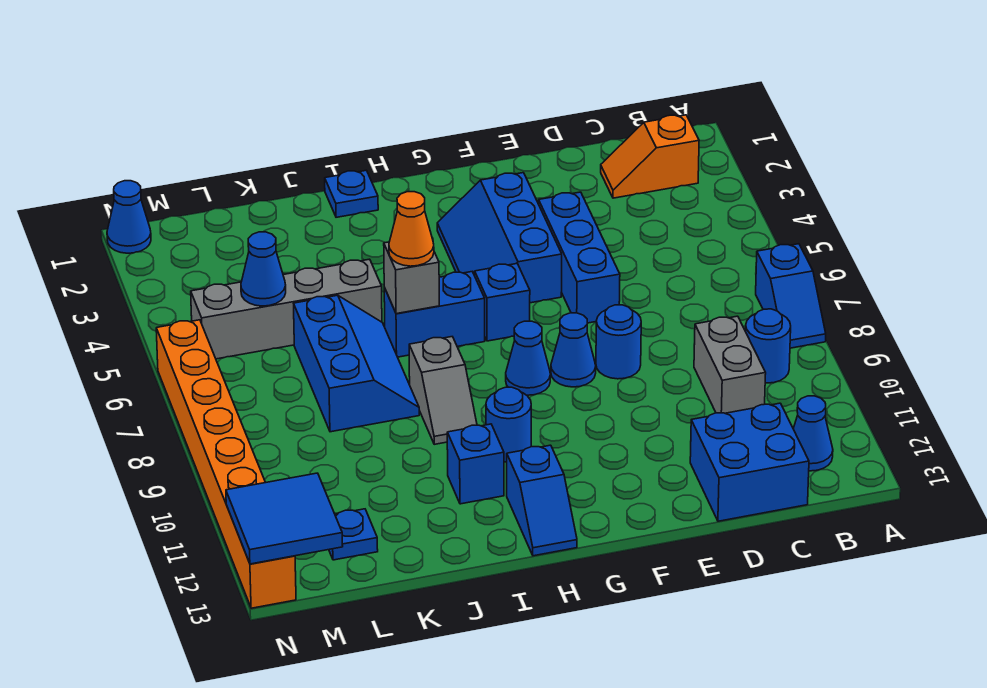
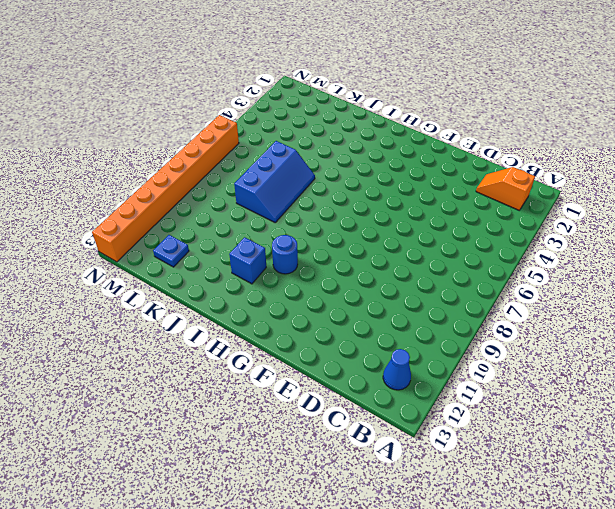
none -> blue slope A7:A8 level 1 top 7
none -> blue round brick B9 level 1
none -> grey brick C9:C10 level 1

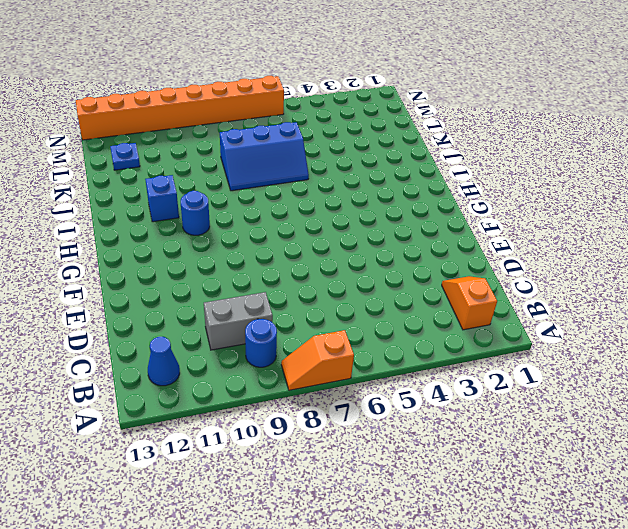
orange slope A7:A8 level 1 top 7 -> blue slope A7:A8 level 1 top 7
none -> blue brick C12:D13 level 1
none -> blue brick E4:E6 level 1
none -> blue round brick E8 level 1

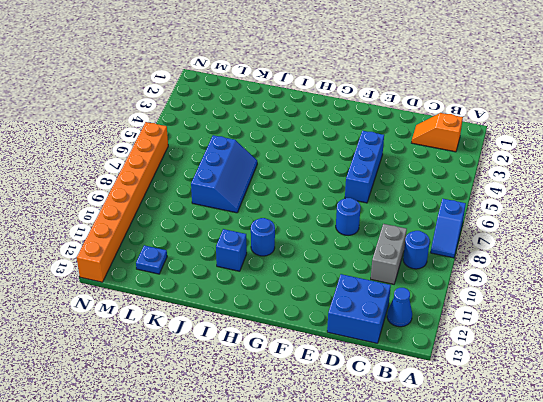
none -> blue slope F3:G5 level 1 top F
none -> blue cone F8 level 1
none -> blue brick G6 level 1

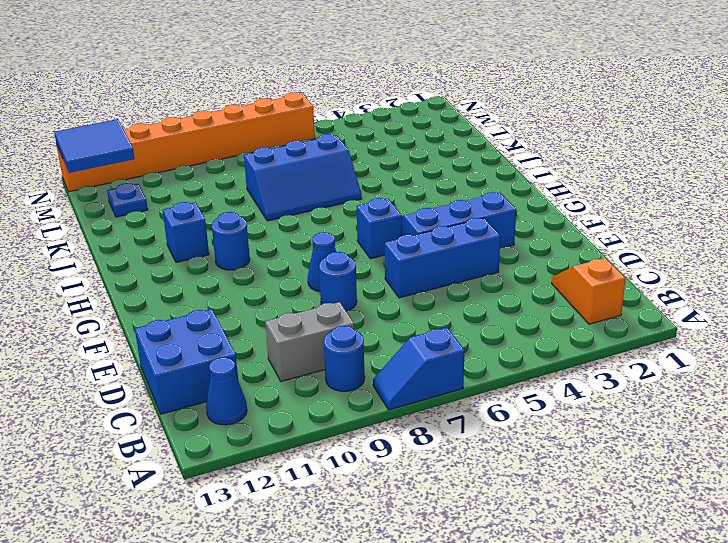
none -> blue cone G8 level 1
none -> blue brick H6:I6 level 1
none -> blue slope H12:H13 level 1 top 12

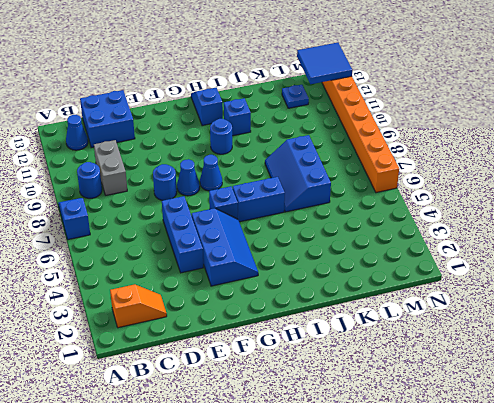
none -> blue plate I1 level 1
none -> grey slope I8:I9 level 1 top 8
none -> grey brick J5:M5 level 1

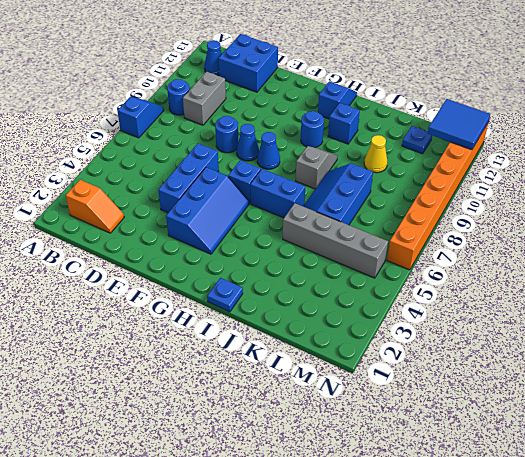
yellow cone K10 level 1 -> none
none -> blue cone N1 level 1
none -> grey brick I6 level 2
none -> blue cone L5 level 2

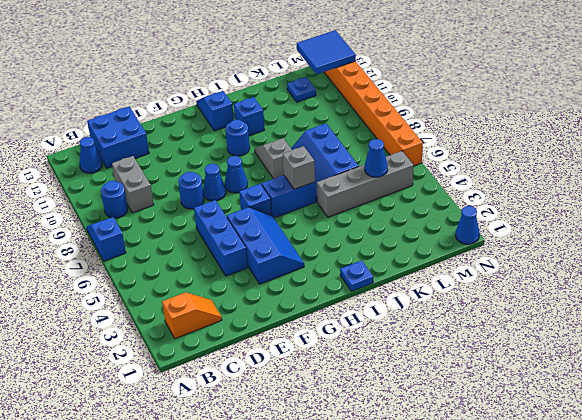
none -> orange cone I6 level 3

